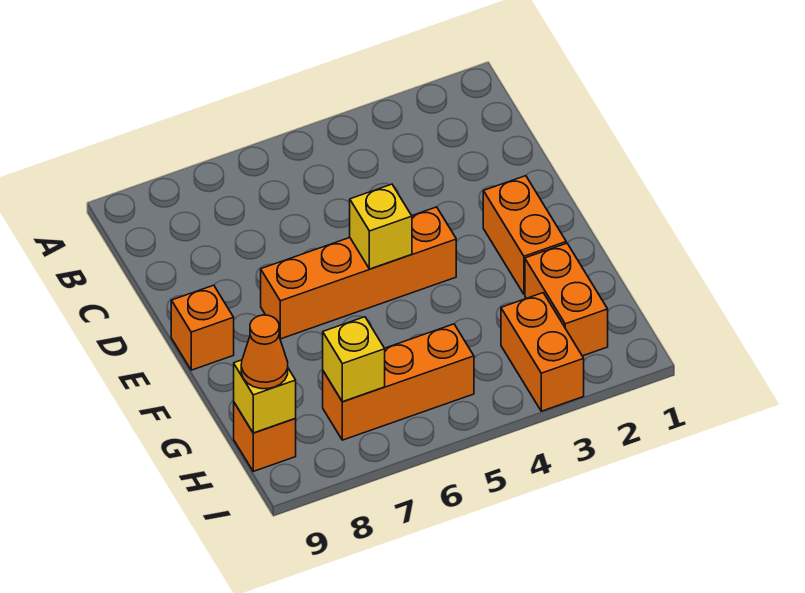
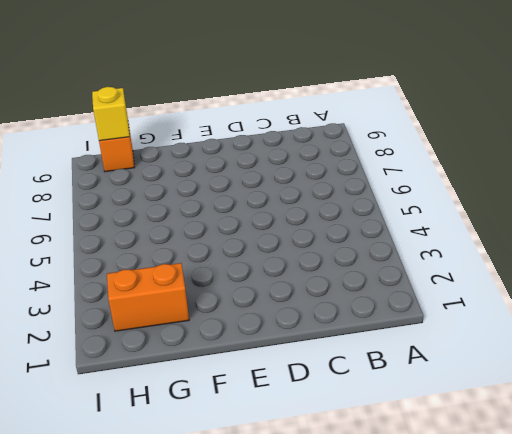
none -> orange brick E2:F2 level 1
none -> orange brick E4:E7 level 1

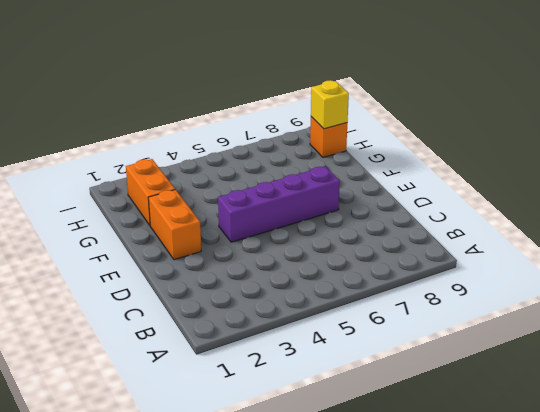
purple brick E4:E7 level 1 -> orange brick E4:E7 level 1
none -> orange brick E9 level 1
none -> orange brick H3:I3 level 1

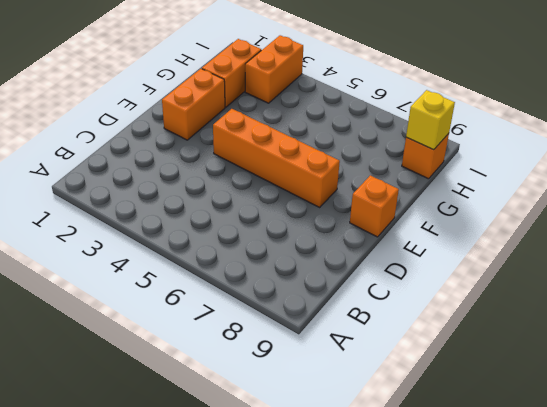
none -> orange brick H5:H7 level 1
none -> yellow brick E5 level 2

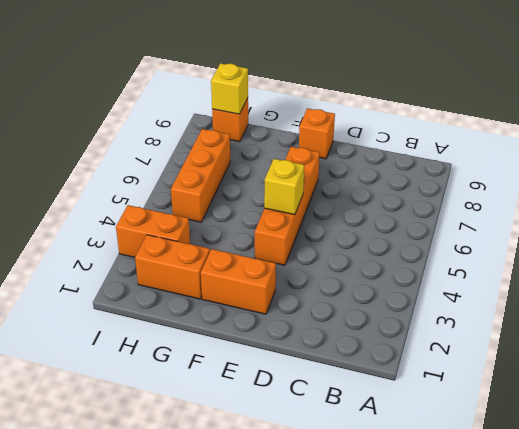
none -> yellow brick H7 level 2
none -> orange cone H9 level 3

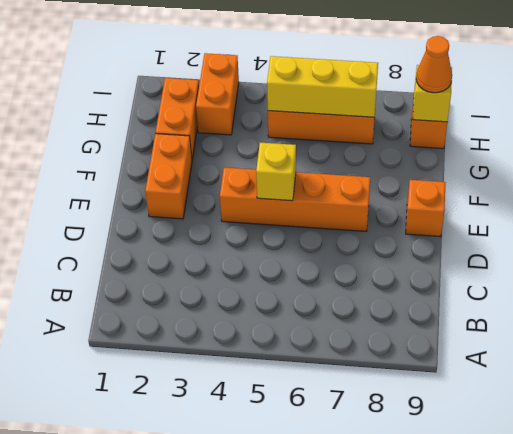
yellow brick H5:H7 level 2 -> yellow brick H7 level 2

